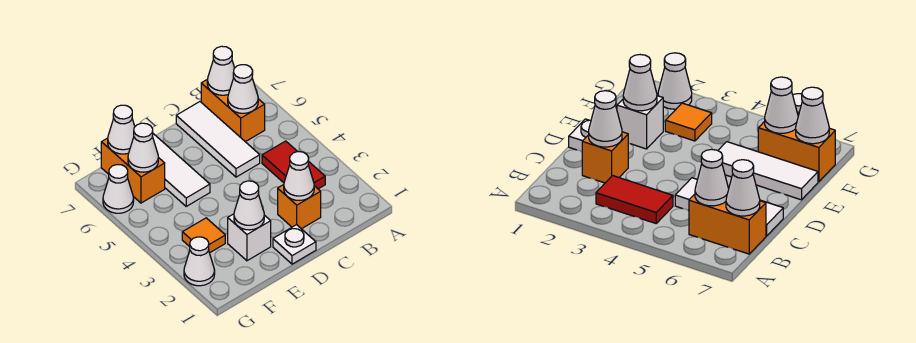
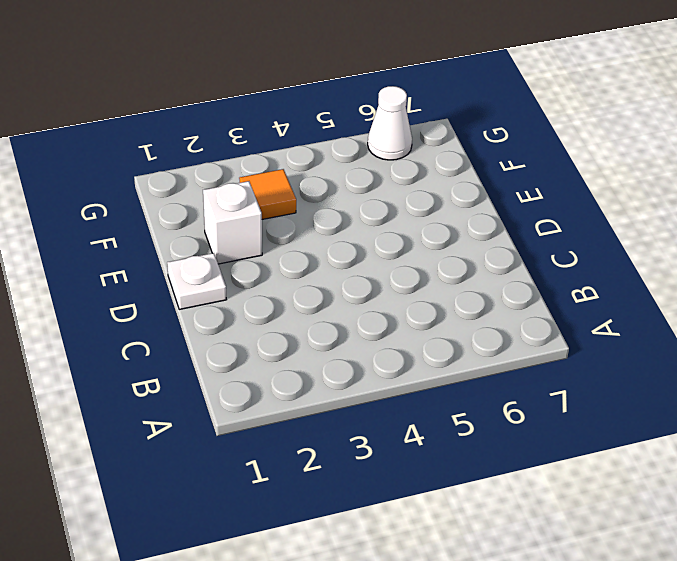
none -> red tile B3:B4 level 1
none -> orange brick B6:B7 level 1
none -> orange brick C2 level 1

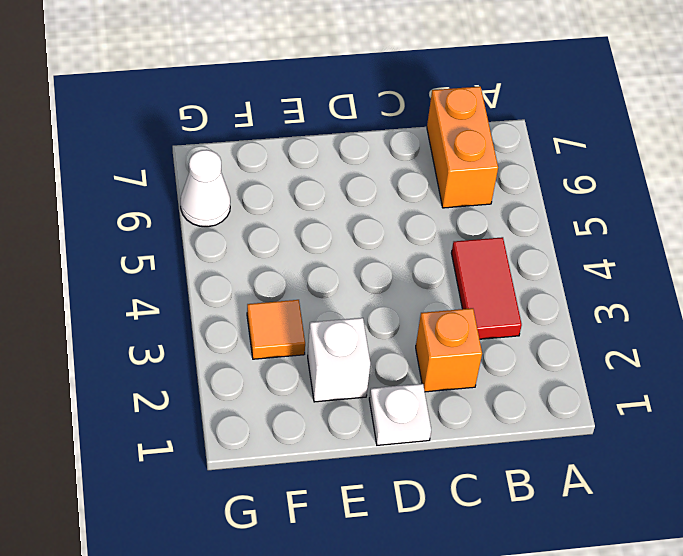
none -> white tile C5:C7 level 1
none -> white tile E5:E7 level 1
none -> orange brick F6:F7 level 1

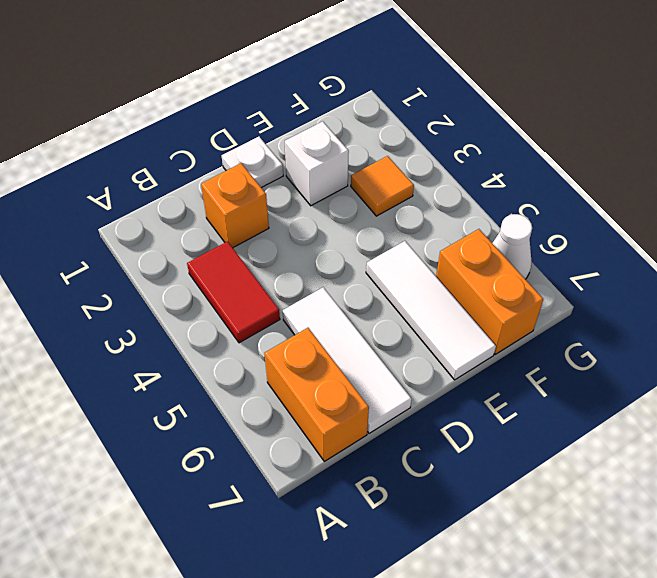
none -> white cone G2 level 1
none -> white cone B6 level 2
none -> white cone B7 level 2

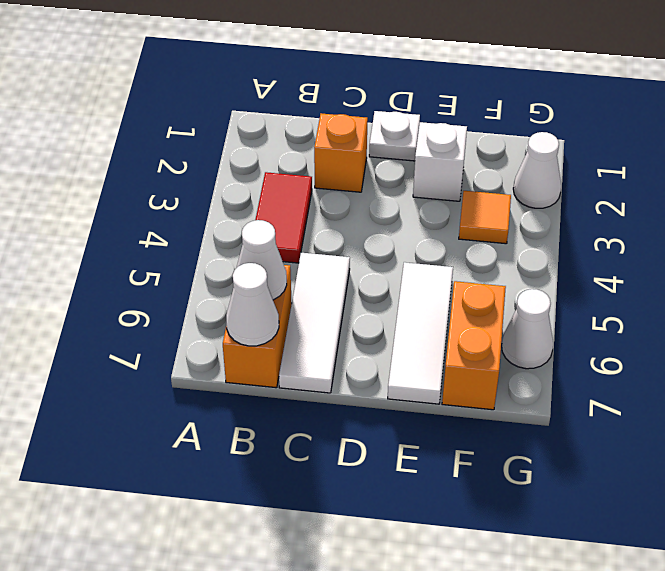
none -> white cone C2 level 2
none -> white cone E2 level 2
none -> white cone F6 level 2

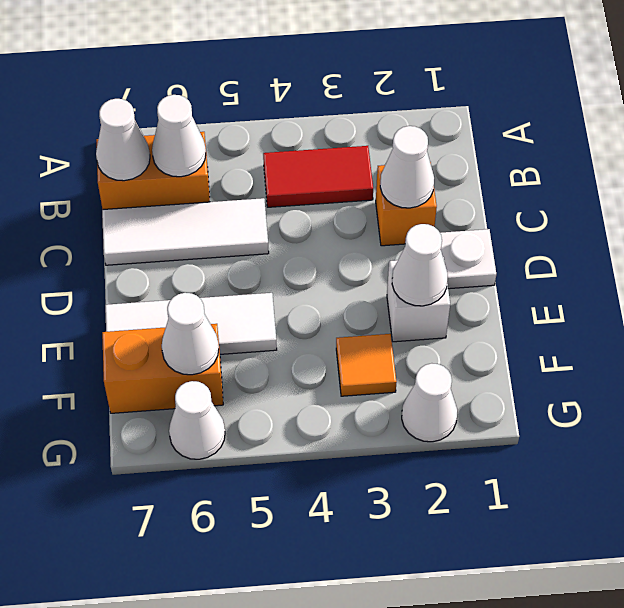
none -> white cone F7 level 2

